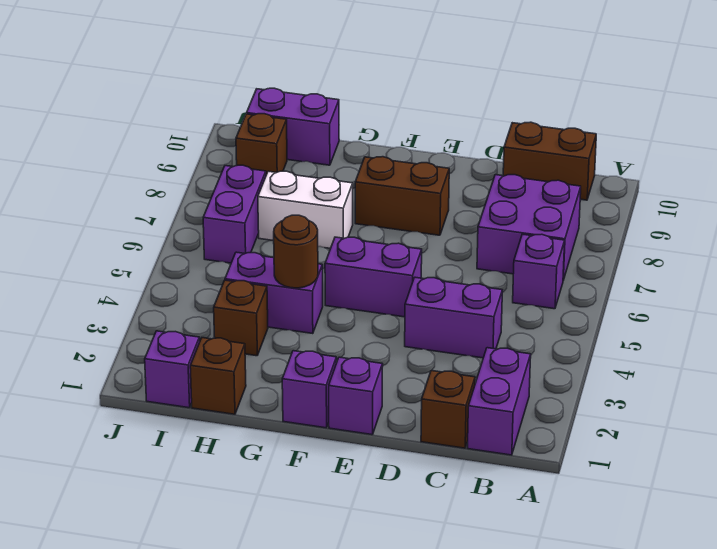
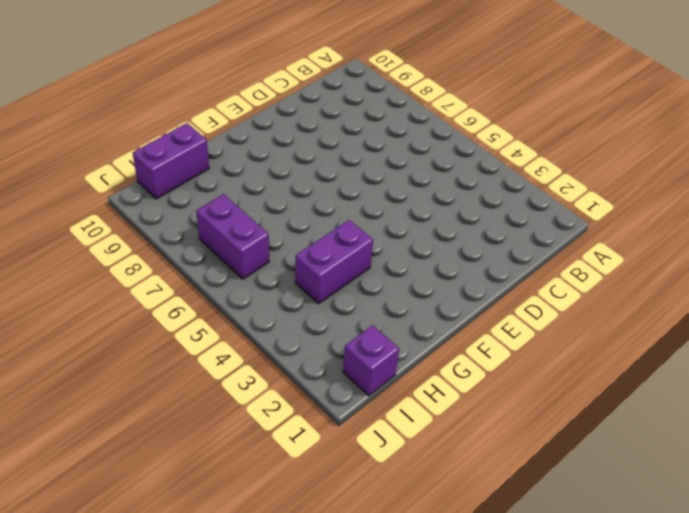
none -> purple brick B1:B2 level 1
none -> purple brick B6 level 1
none -> purple brick B7:C8 level 1

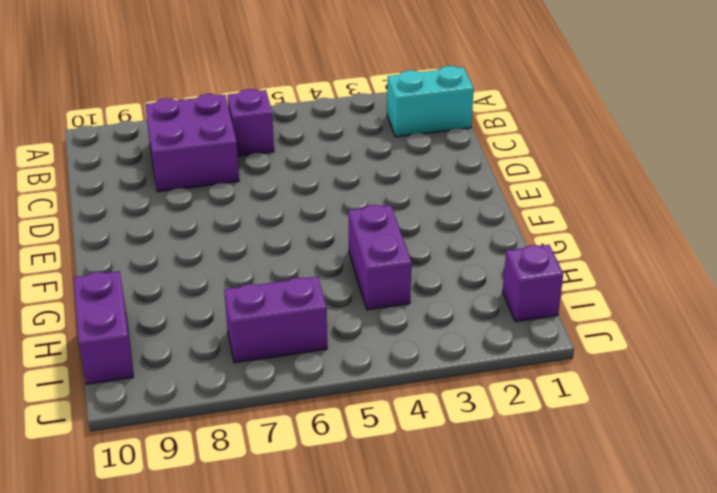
cyan brick B1:B2 level 1 -> purple brick B1:B2 level 1
none -> brown brick B10:C10 level 1
none -> brown brick C1 level 1
none -> purple brick C4:D4 level 1

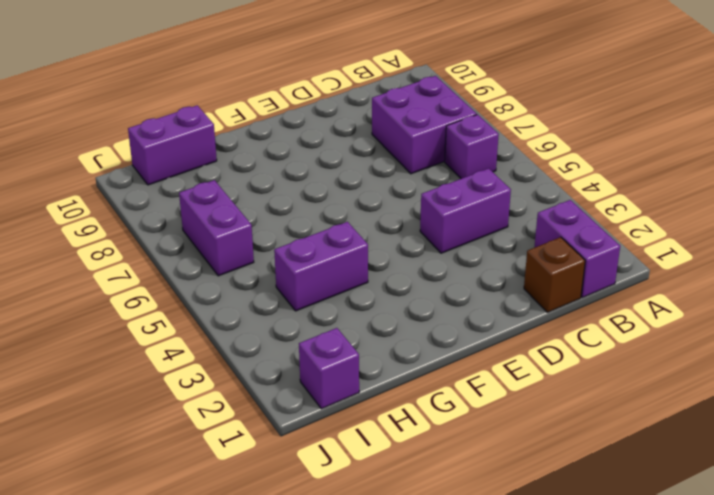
none -> brown brick B10:C10 level 1
none -> purple brick E1 level 1
none -> purple brick E5:F5 level 1

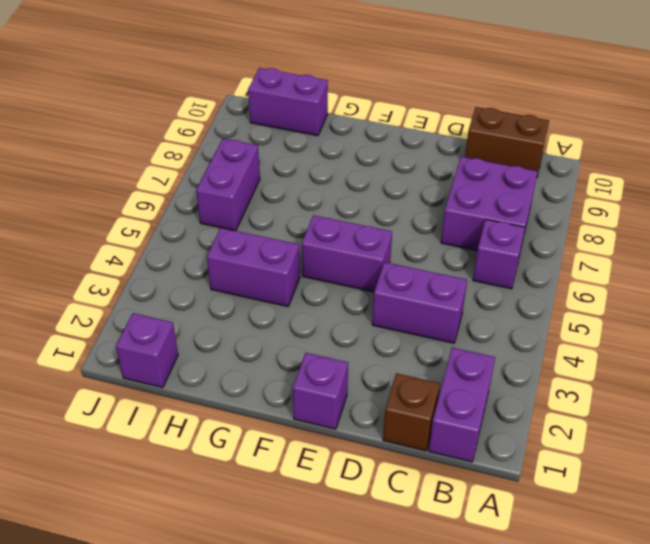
none -> brown brick E8:F8 level 1
none -> purple brick F1 level 1
none -> white brick G7:H7 level 1

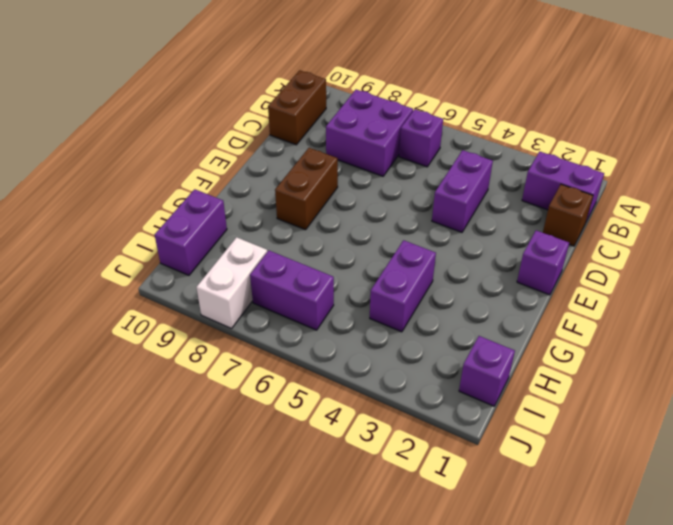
white brick I8:J8 level 1 -> white brick G7:H7 level 1
none -> purple brick E5:F5 level 1
none -> purple brick F1 level 1
none -> brown brick H1 level 1

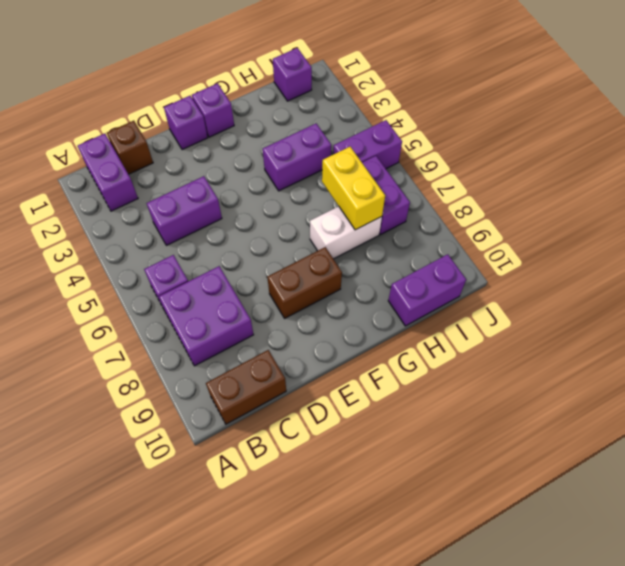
yellow brick H6:H7 level 2 -> none
purple brick I5:J5 level 1 -> purple brick E5:F5 level 1
none -> brown brick H1 level 1
none -> brown brick H3 level 1
none -> brown brick I9 level 1

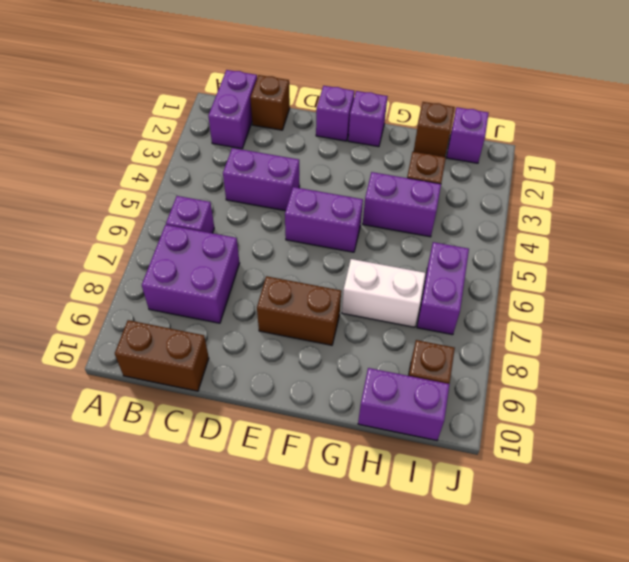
none -> brown round brick G4 level 2

